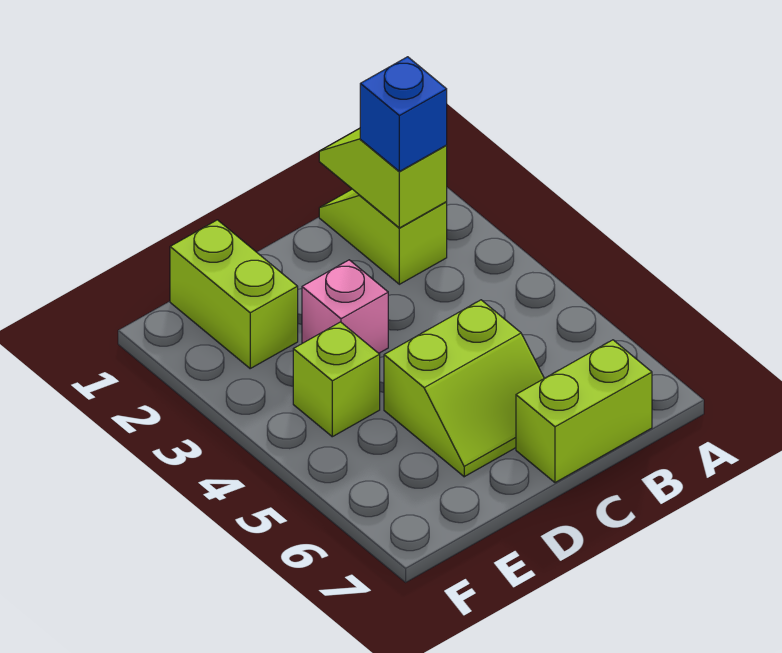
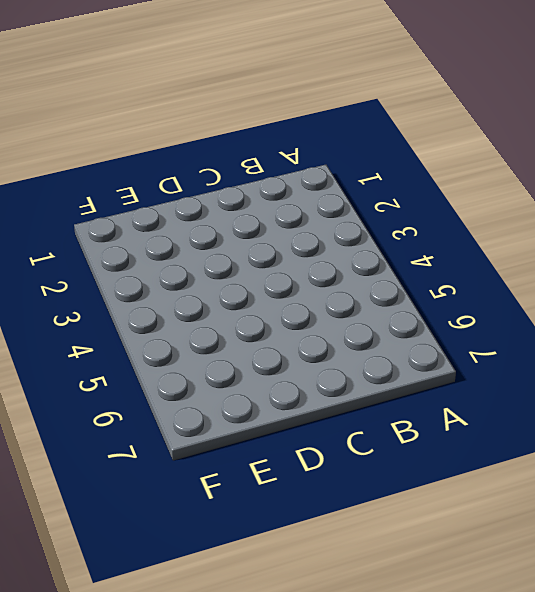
none -> lime slope B1:B2 level 1 top 2
none -> lime brick B7:C7 level 1

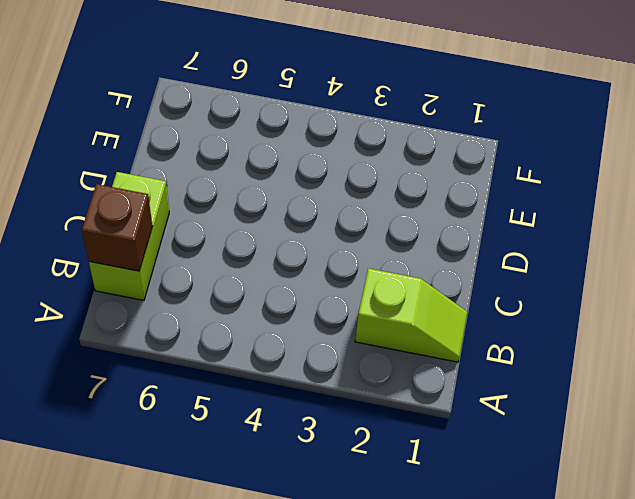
brown brick B7 level 2 -> none
none -> lime slope C5:D6 level 1 top 5
none -> pink brick D3 level 1

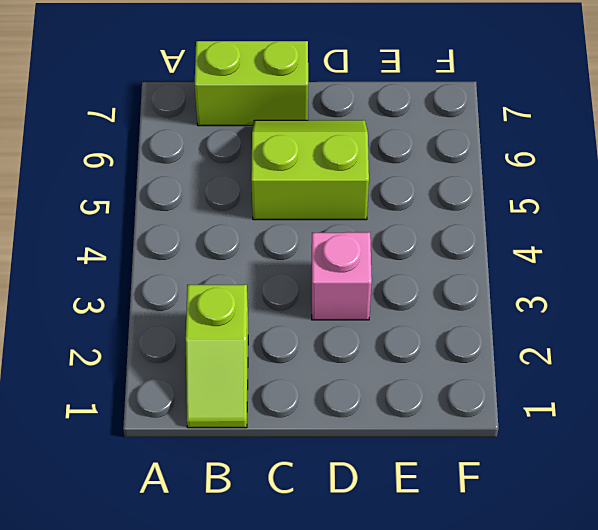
none -> lime brick E1:E2 level 1
none -> lime brick E4 level 1

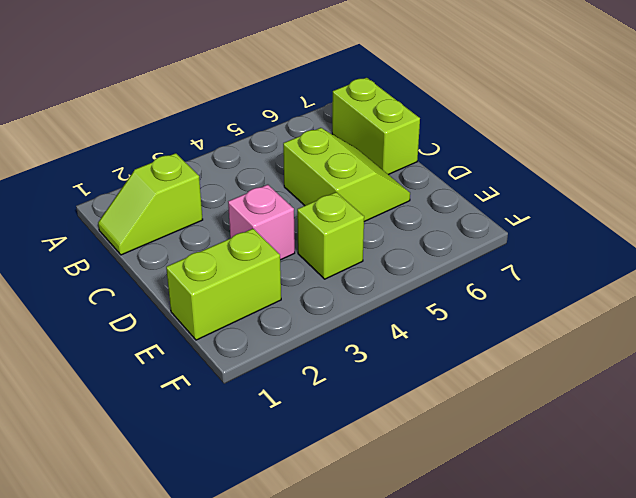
none -> lime slope B1:B2 level 2 top 2
none -> blue brick B2 level 3

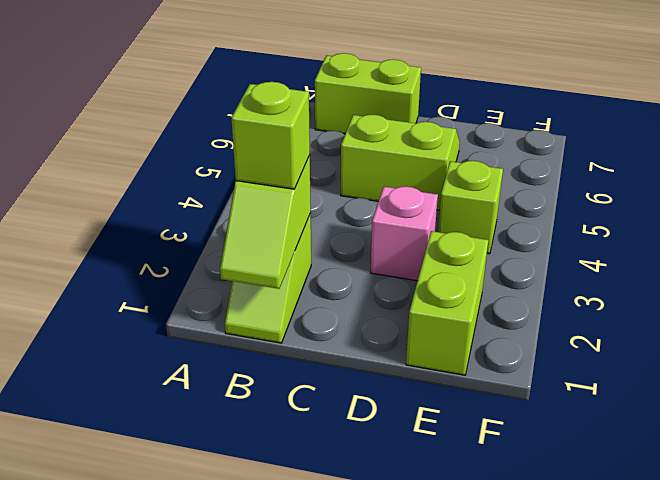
lime brick B2 level 3 -> blue brick B2 level 3

